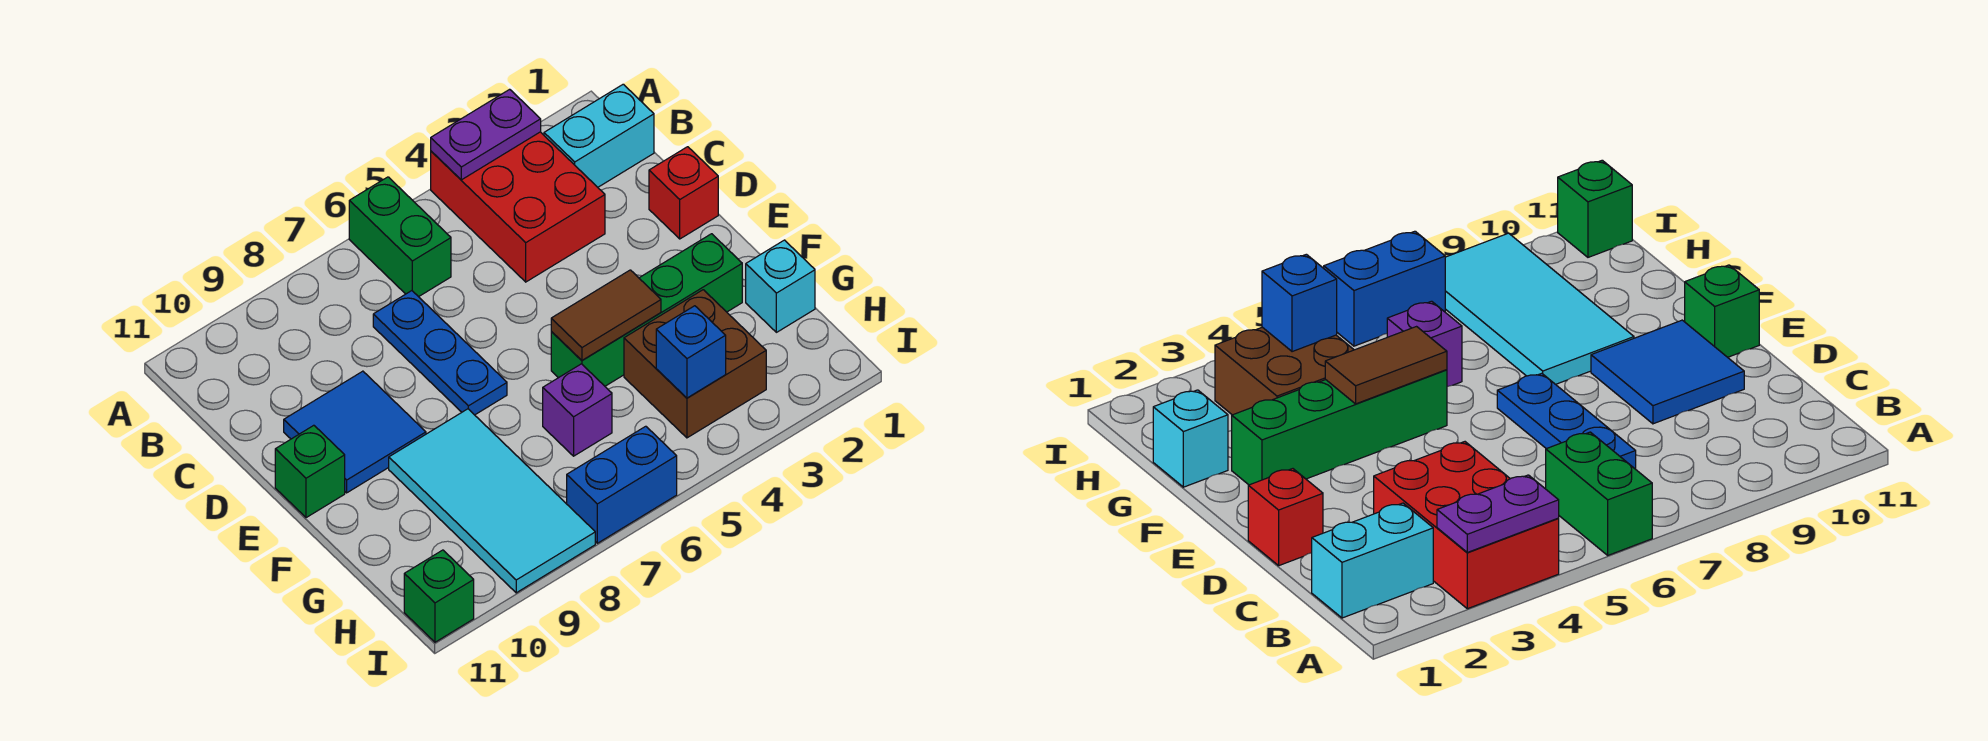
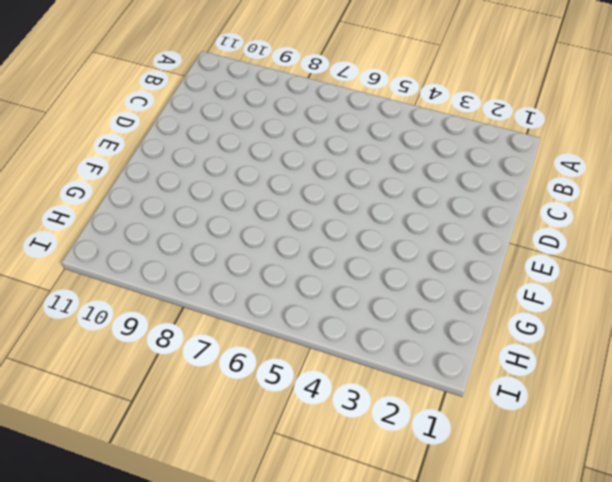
none -> red brick A3:C4 level 1
none -> green brick A6:B6 level 1
none -> cyan brick B1:B2 level 1

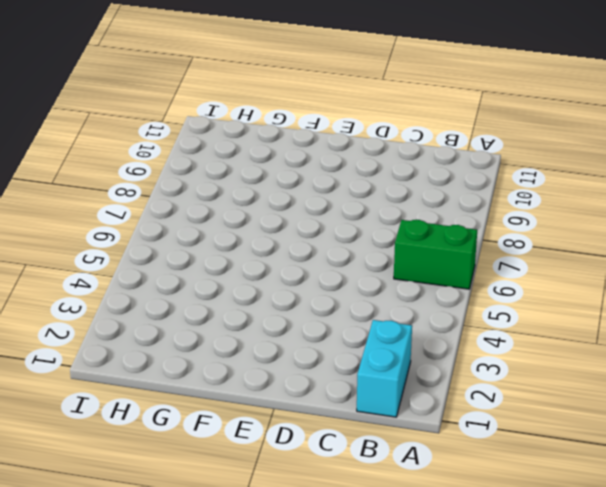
none -> red brick A3:C4 level 1
none -> blue plate C7:E7 level 1
none -> red brick D1 level 1

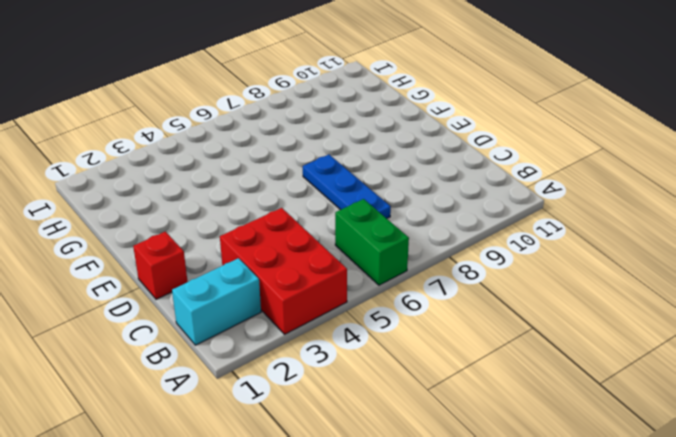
none -> blue tile D9:E10 level 1
none -> green brick E11 level 1
none -> green brick F2:F5 level 1

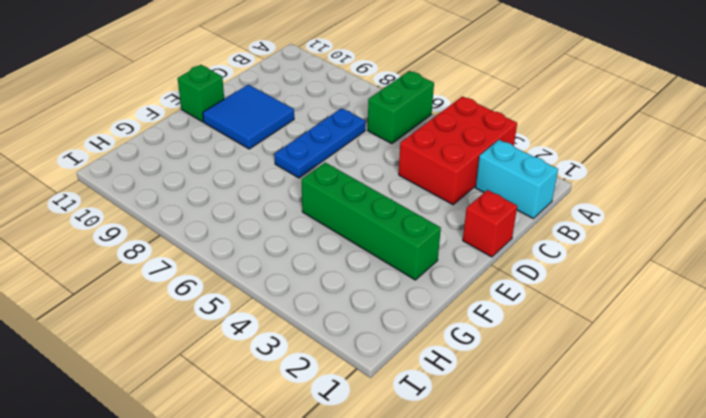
none -> cyan tile F8:I9 level 1
none -> cyan brick G1 level 1
none -> brown brick G3:H4 level 1

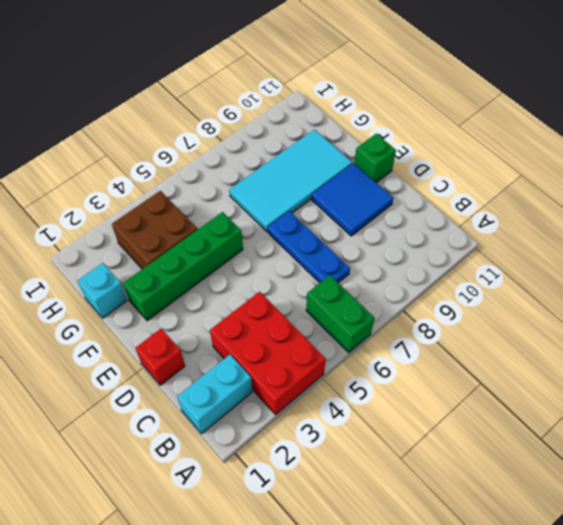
cyan tile F7:G10 level 1 -> cyan tile F8:I9 level 1
none -> purple brick G6 level 1
none -> blue brick I6:I7 level 1
none -> green brick I11 level 1

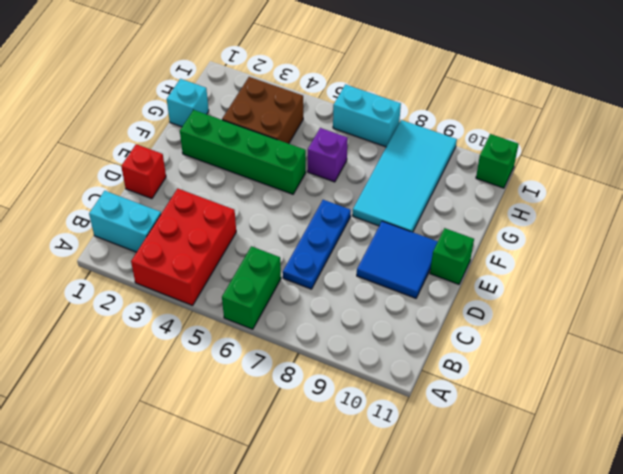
cyan brick I6:I7 level 1 -> blue brick I6:I7 level 1
none -> purple plate A3:A4 level 2
none -> brown tile F4:F5 level 2
none -> blue brick H4 level 2

